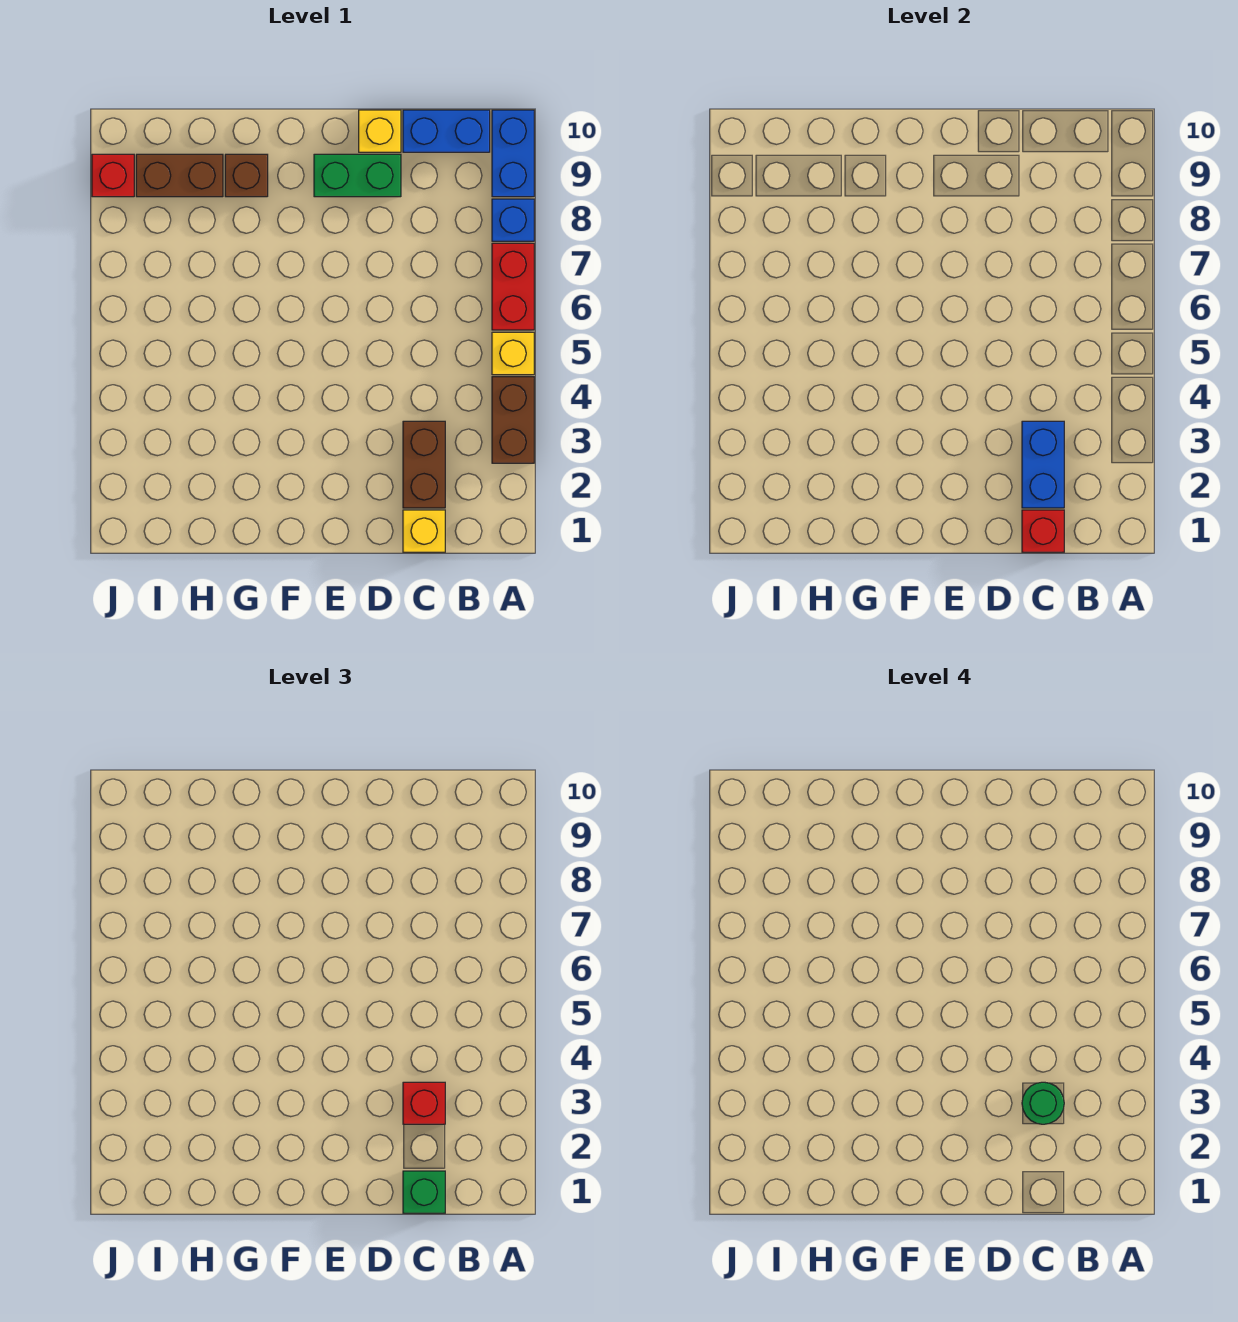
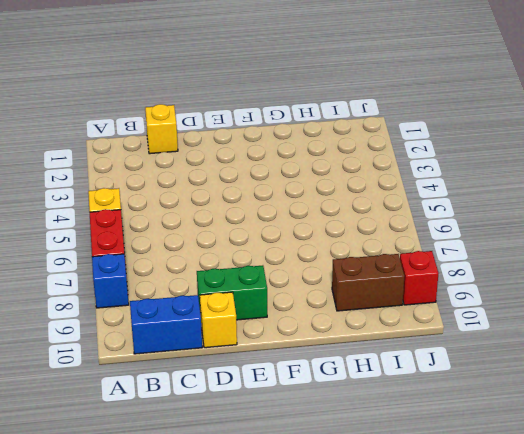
none -> brown brick A3:A4 level 1
none -> blue brick A9:A10 level 1
none -> brown brick C2:C3 level 1

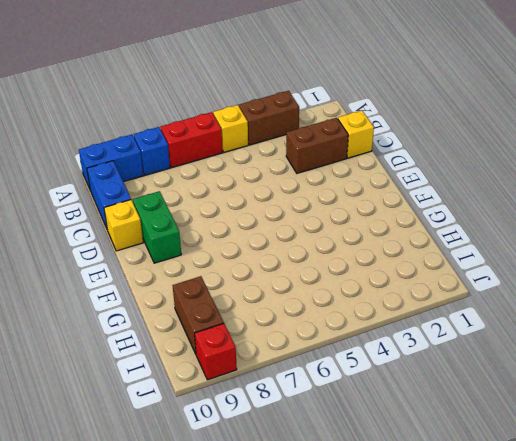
none -> brown brick G9 level 1
none -> red brick C1 level 2
none -> blue brick C2:C3 level 2

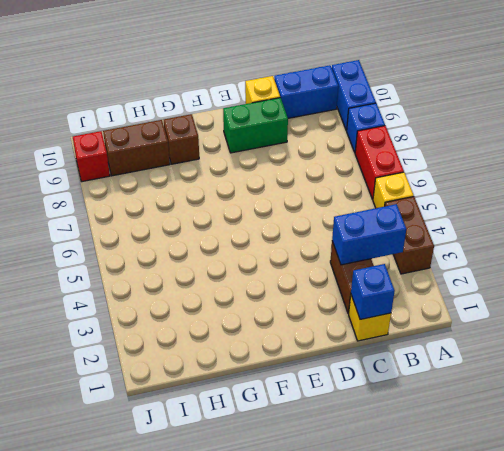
blue brick B3:C3 level 2 -> blue brick C2:C3 level 2
blue brick C1 level 2 -> red brick C1 level 2
none -> green brick C1 level 3
none -> red brick C3 level 3
none -> green round brick C3 level 4

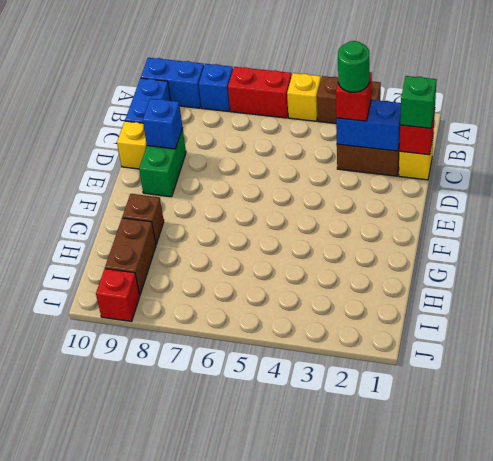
blue brick D9 level 2 -> none

